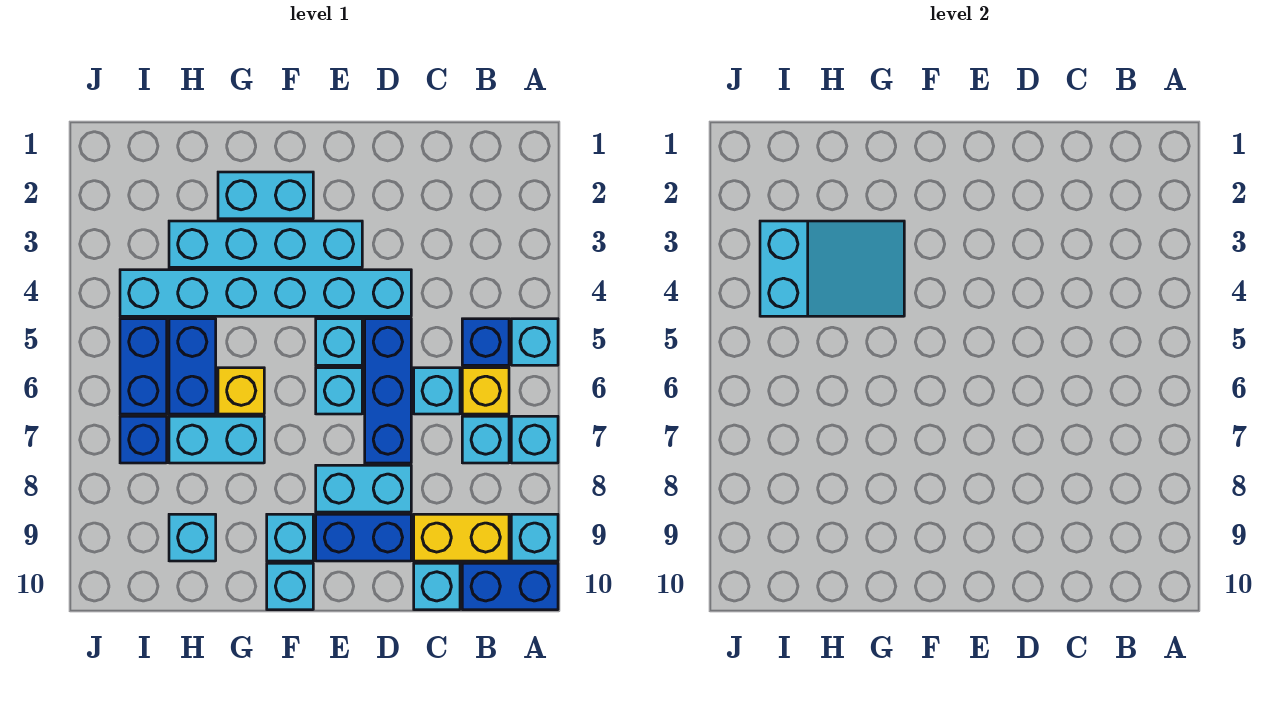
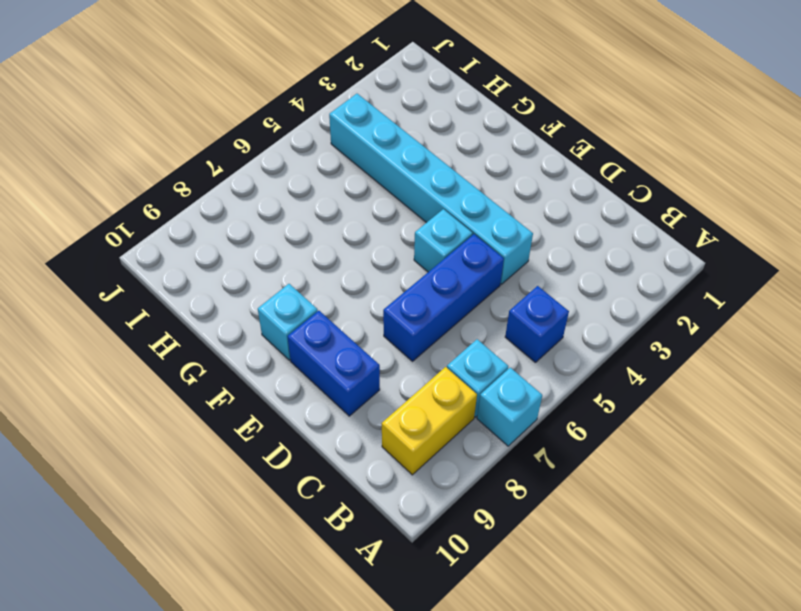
yellow brick B8:B9 level 1 -> yellow brick B9:C9 level 1
none -> cyan brick A5 level 1
none -> cyan brick A9 level 1
none -> blue brick A10:B10 level 1

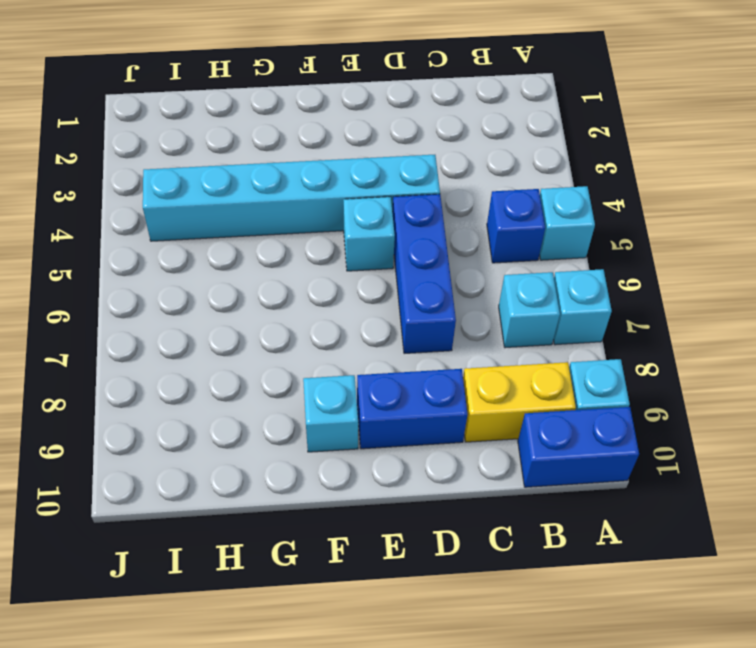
none -> yellow brick B6 level 1
none -> cyan brick C6 level 1
none -> cyan brick C10 level 1

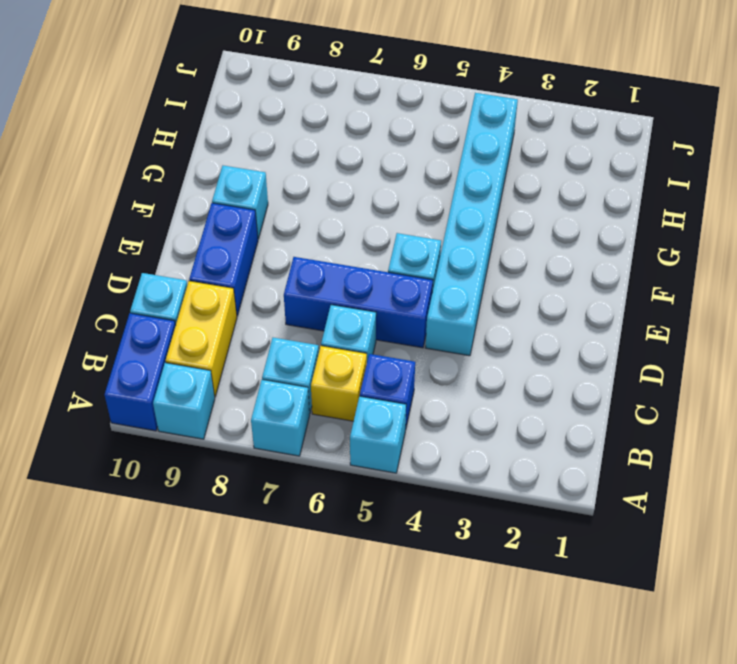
none -> cyan brick D8:E8 level 1
none -> cyan brick E3:H3 level 1
none -> cyan brick E6 level 1

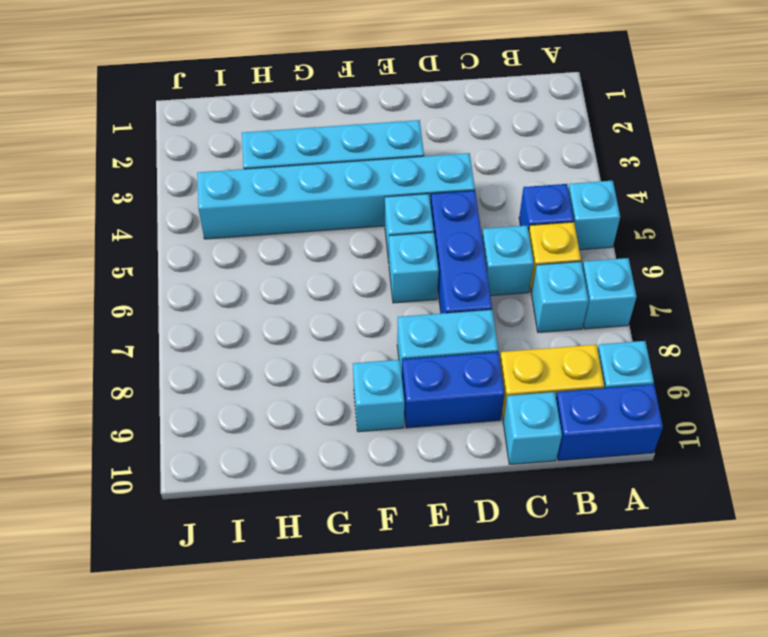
none -> cyan brick F2:G2 level 1
none -> cyan brick F10 level 1
none -> yellow brick G6 level 1

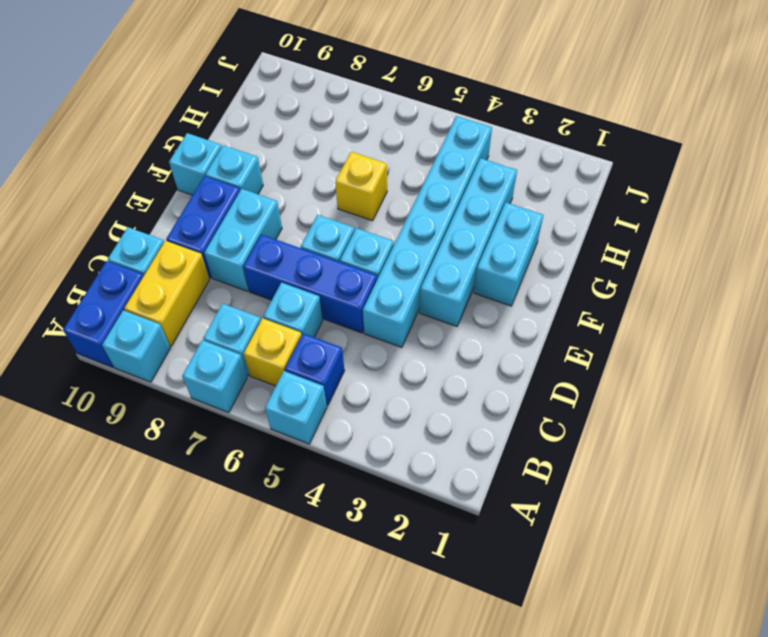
none -> cyan brick G7:H7 level 1
none -> blue brick H5:H6 level 1
none -> cyan brick H9 level 1

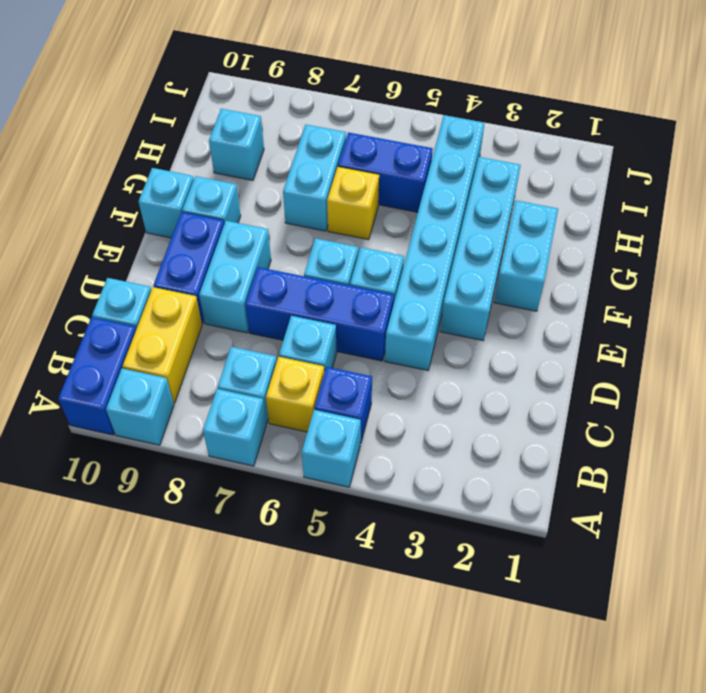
none -> blue brick I5:I6 level 1
none -> blue brick I7 level 1
none -> cyan slope G3:I4 level 2 top I

